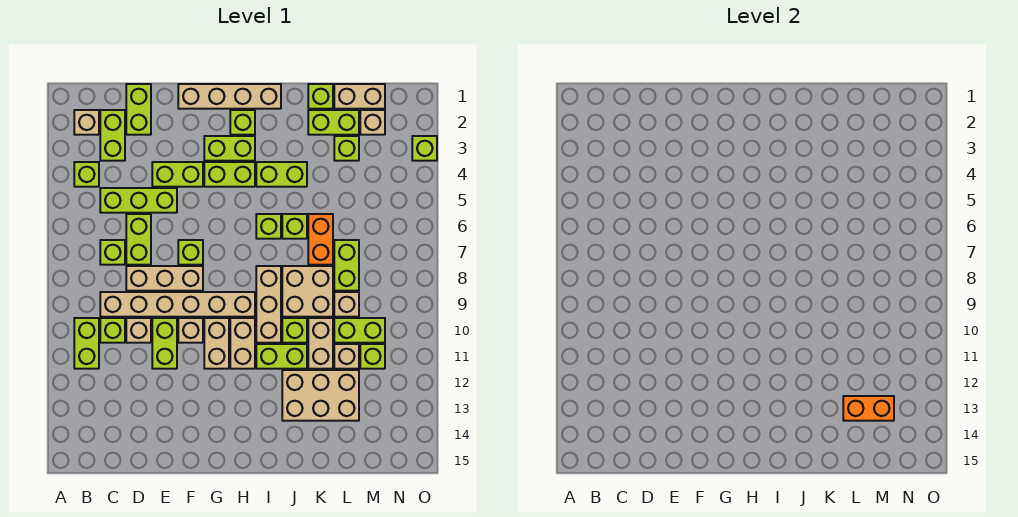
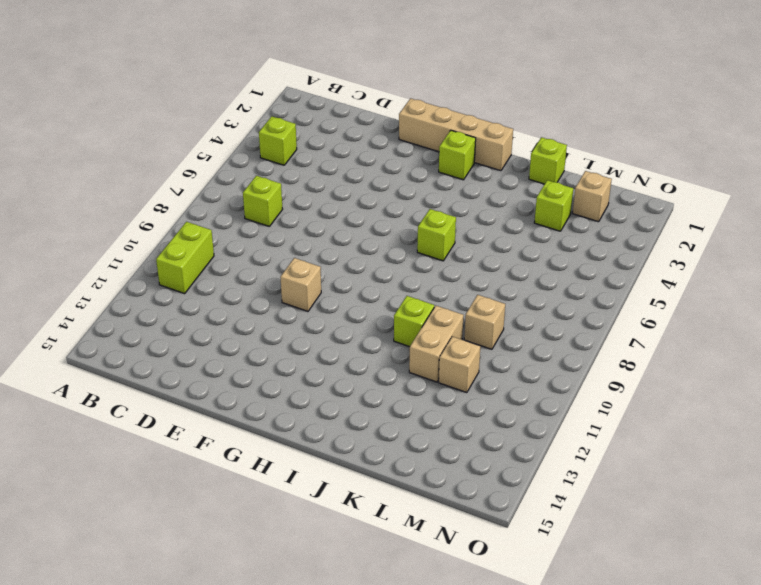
none -> tan brick B2 level 1
none -> lime brick C2:C3 level 1
none -> lime brick C5:E5 level 1
none -> tan brick C9:H9 level 1

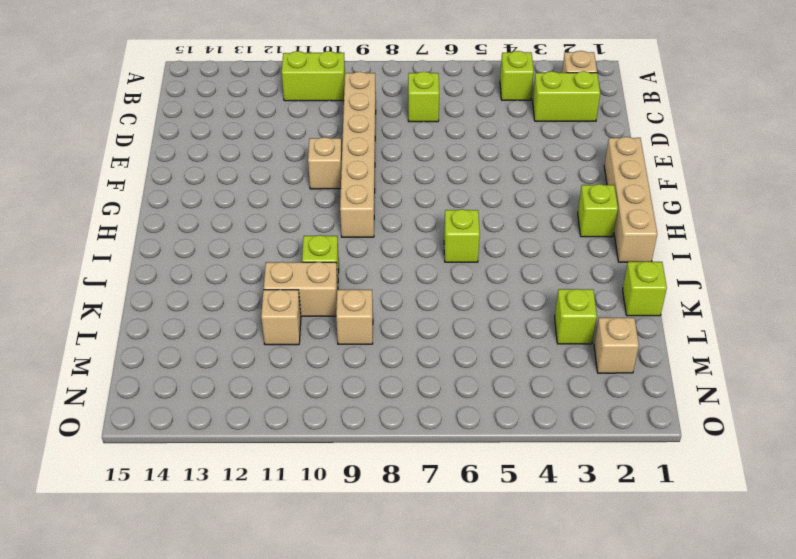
none -> lime brick C5:E5 level 1
none -> lime brick C10 level 1
none -> lime brick D1:D2 level 1
none -> lime brick D6:D7 level 1

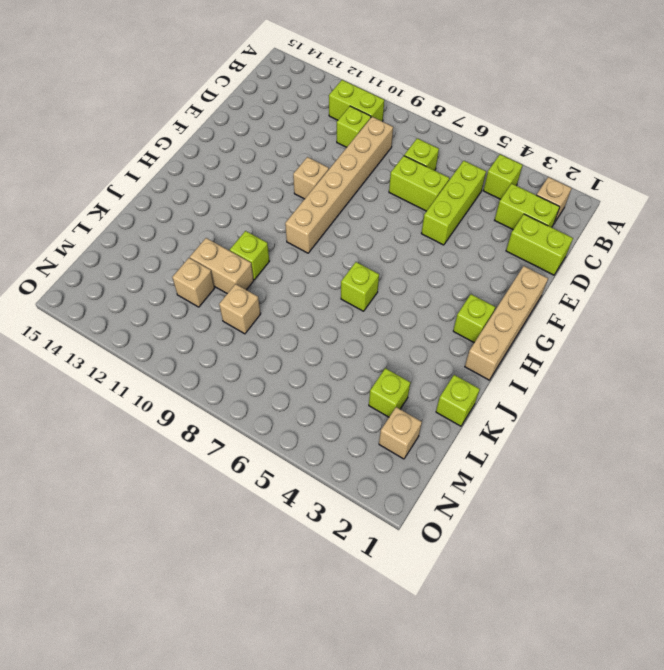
none -> tan brick D8:F8 level 1
none -> tan brick D10 level 1
none -> lime brick E4:F4 level 1
none -> lime brick E10:E11 level 1

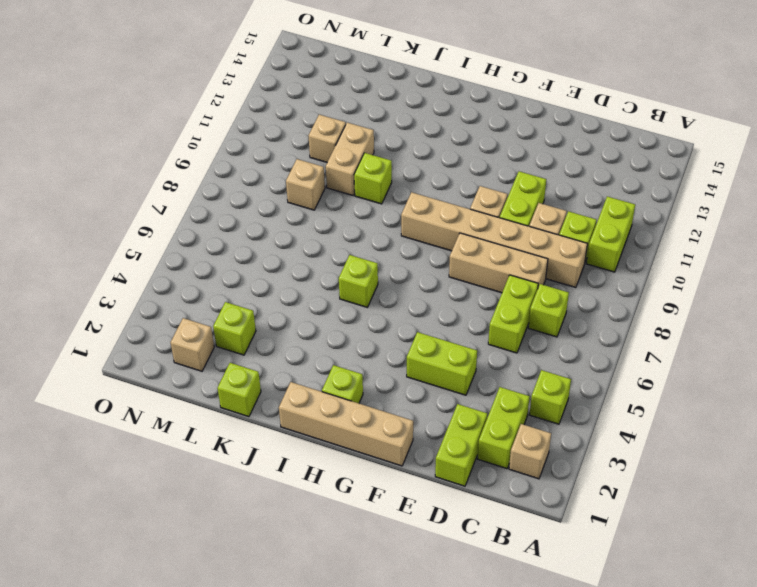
none -> lime brick C5:E5 level 1
none -> lime brick F7 level 1
none -> lime brick G3:H3 level 1
none -> lime brick G4:H4 level 1

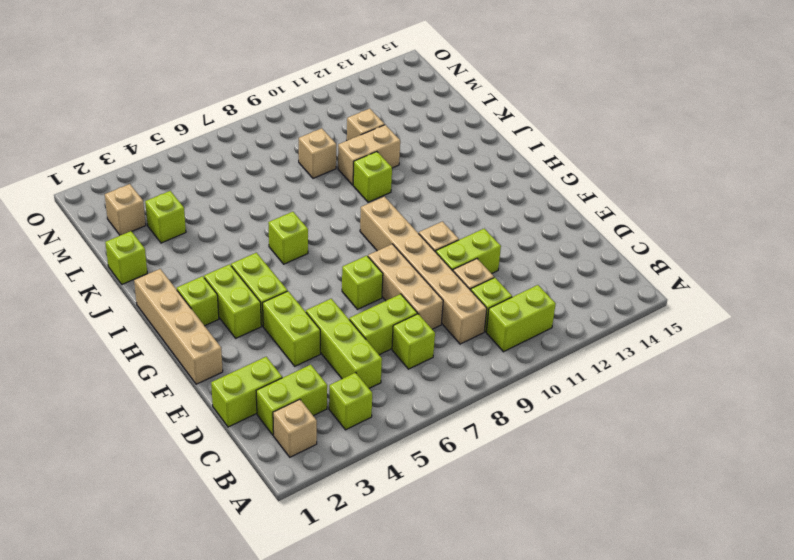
none -> tan brick G10:G11 level 1
none -> tan brick H10:H11 level 1
none -> lime brick I4:J4 level 1
none -> tan brick I8:I10 level 1

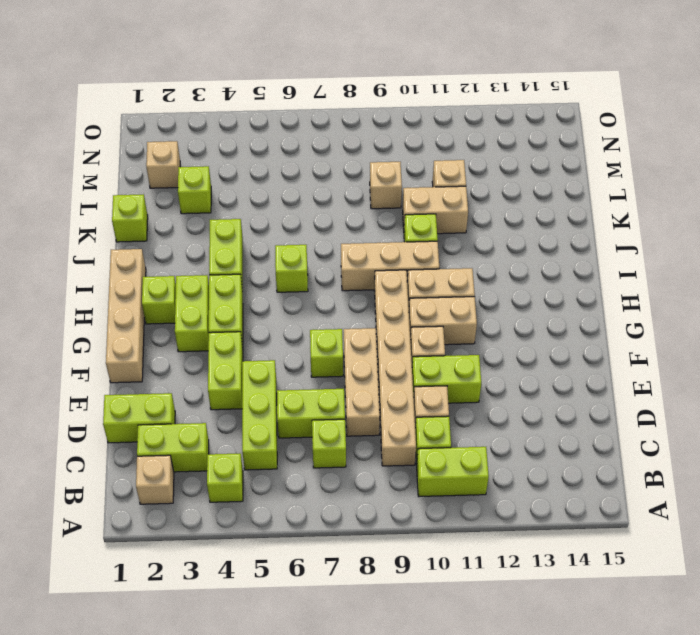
none -> lime brick I11:J11 level 1
none -> lime brick J6 level 1
none -> tan brick J8:K9 level 1
none -> tan brick J12:L13 level 1

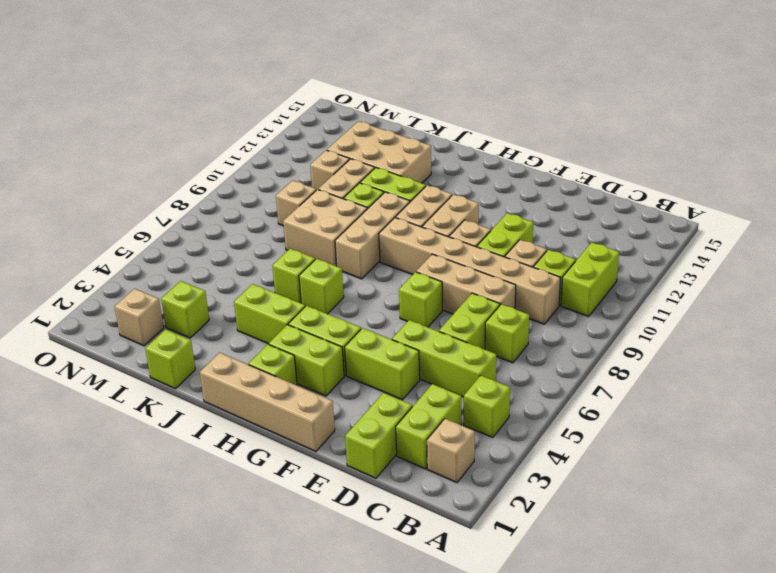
none -> lime brick K2:L2 level 1
none -> orange brick K6:K7 level 1
none -> tan brick L1:M1 level 1
none -> lime brick L7:L8 level 1

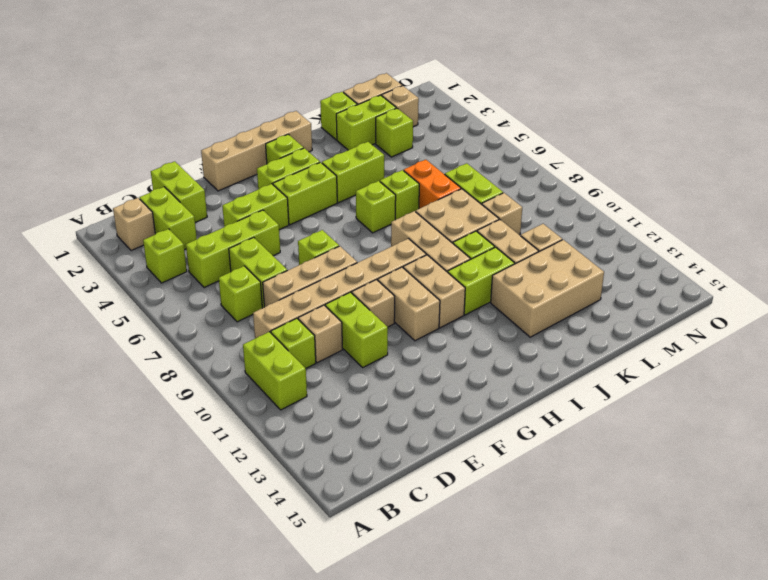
none -> lime brick L10:M10 level 1
none -> lime brick M11 level 1
none -> lime brick O3 level 1
none -> orange brick L13:M13 level 2

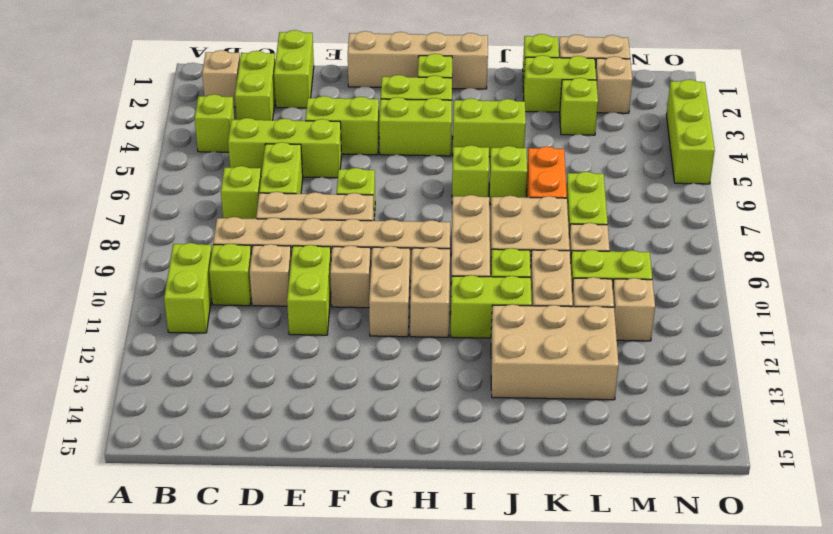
tan brick M11 level 1 -> lime brick M11 level 1
lime brick O3:O5 level 1 -> lime brick O3 level 1
none -> orange brick L13:M13 level 2

